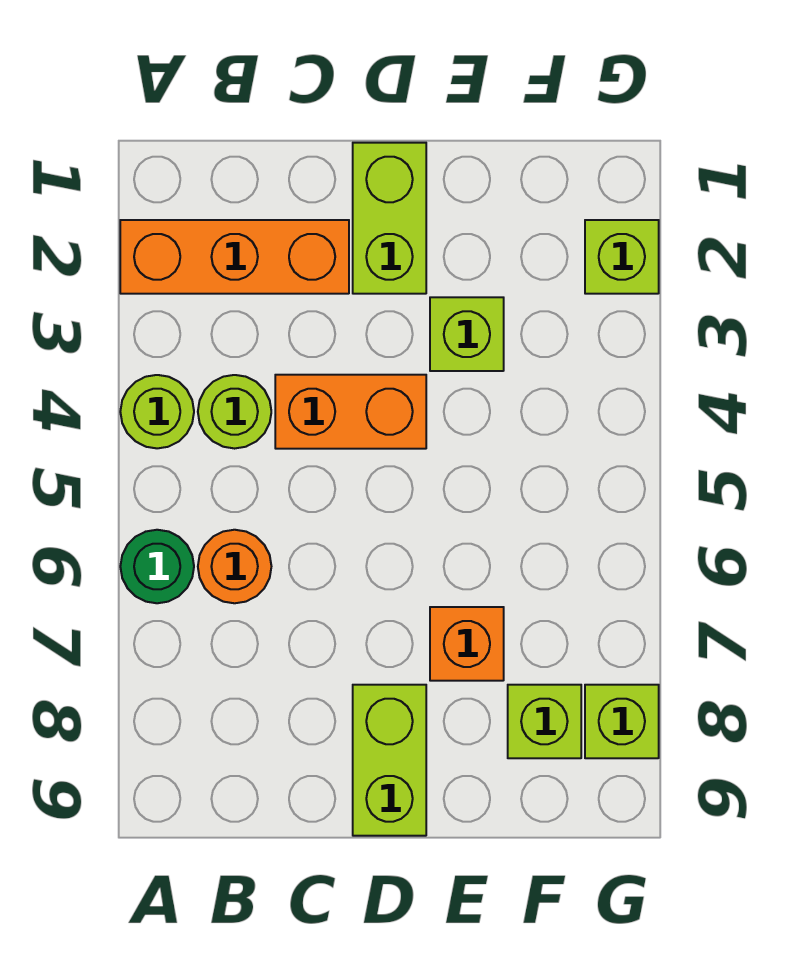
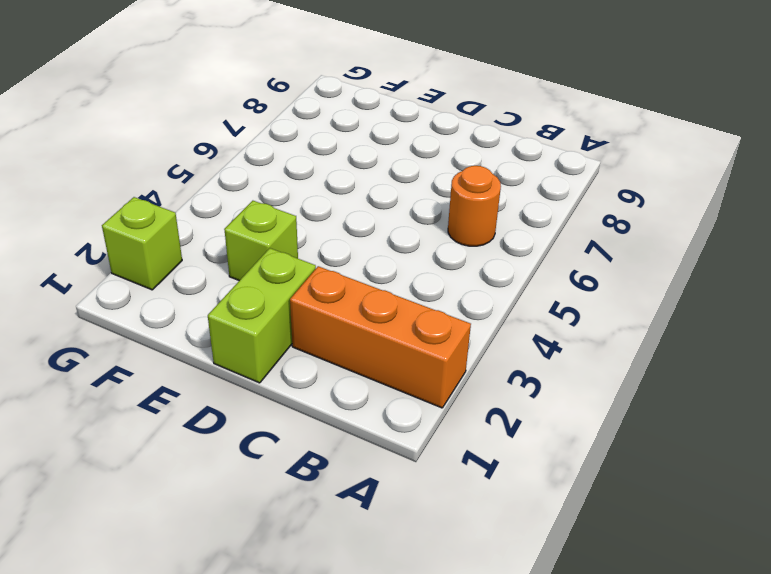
none -> lime round brick A4 level 1
none -> green round brick A6 level 1
none -> lime round brick B4 level 1

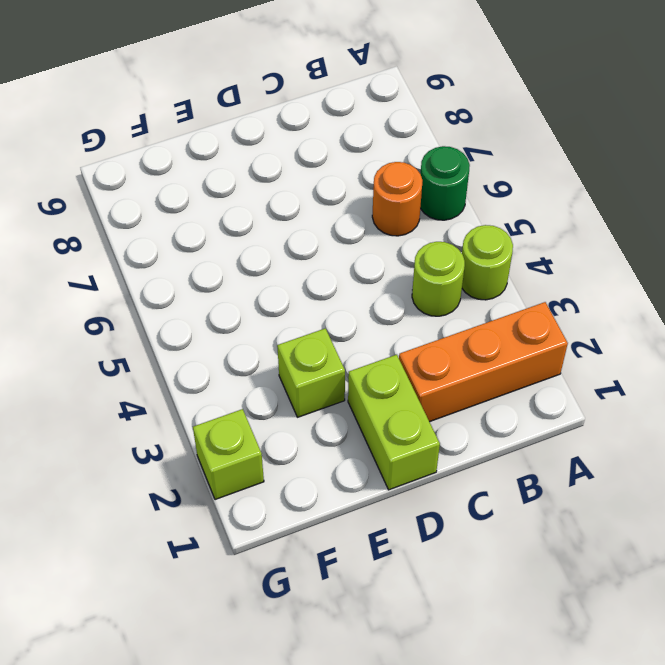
none -> orange brick C4:D4 level 1
none -> lime brick D8:D9 level 1
none -> orange brick E7 level 1

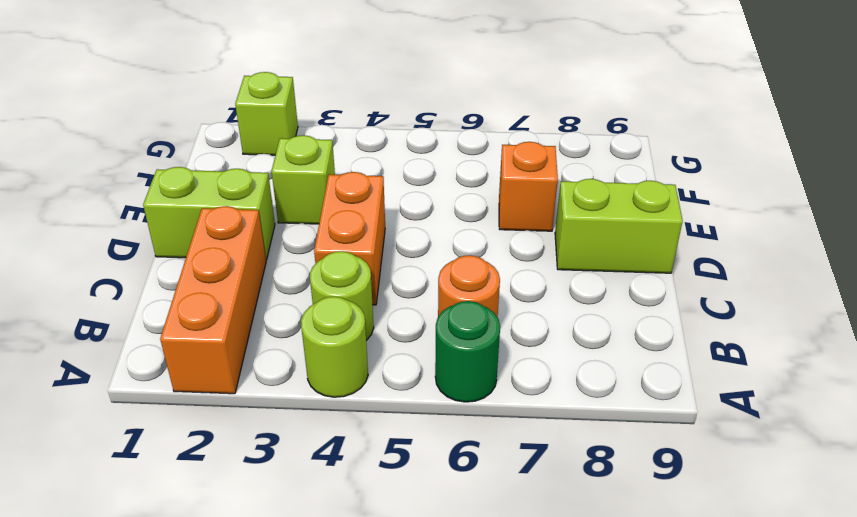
none -> lime brick F8 level 1
none -> lime brick G8 level 1

